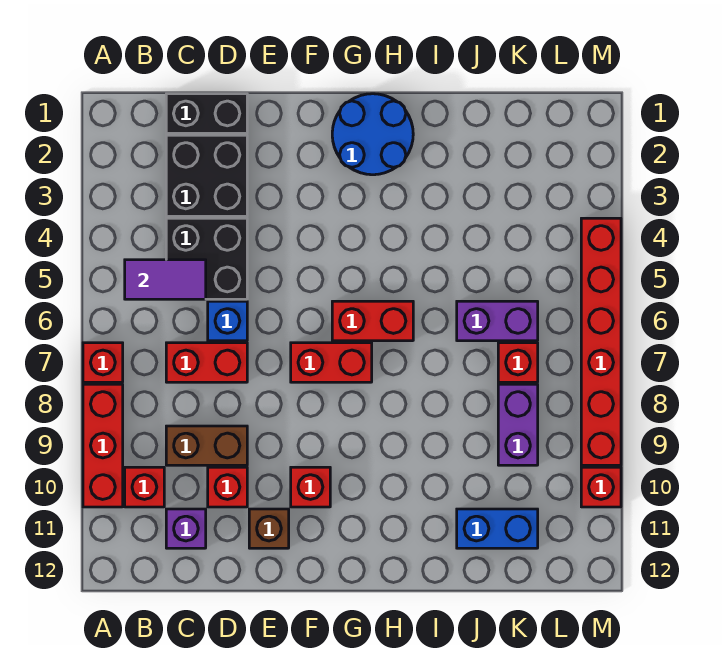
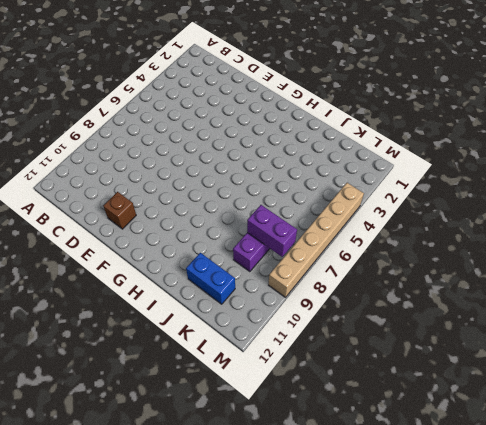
purple brick K8:L8 level 2 -> purple brick J6:K6 level 1
tan brick M4:M9 level 1 -> red brick M4:M9 level 1
none -> red brick A7 level 1
none -> red brick A8:A10 level 1
none -> red brick B10 level 1

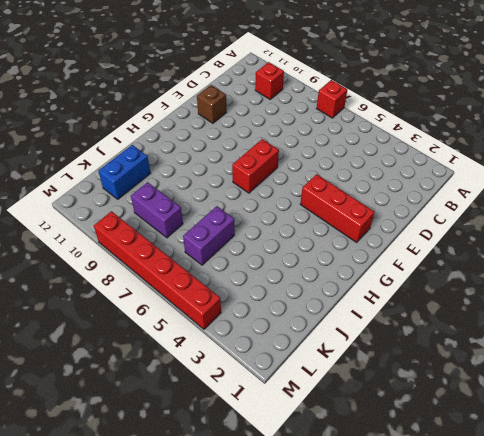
red brick F2:F4 level 1 -> red brick A8:A10 level 1
none -> black brick C1:D1 level 1
none -> black brick C2:D3 level 1
none -> black brick C4:D5 level 1

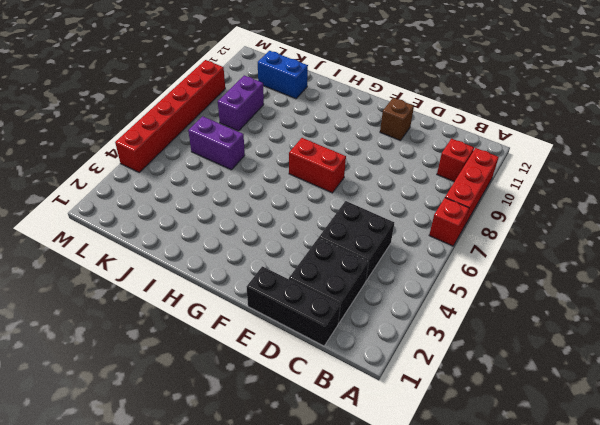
black brick C1:E1 level 1 -> black brick C1:D1 level 1
none -> red brick C7:D7 level 1
none -> brown brick C9:D9 level 1
none -> purple brick C11 level 1

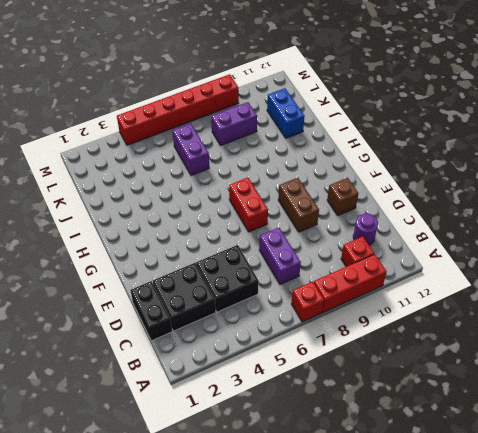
purple brick C7:D7 level 1 -> red brick C7:D7 level 1
purple round brick C11 level 1 -> purple brick C11 level 1
brown brick E9:F9 level 1 -> brown brick C9:D9 level 1
none -> blue brick D6 level 1
none -> red brick D10 level 1
none -> red brick F10 level 1

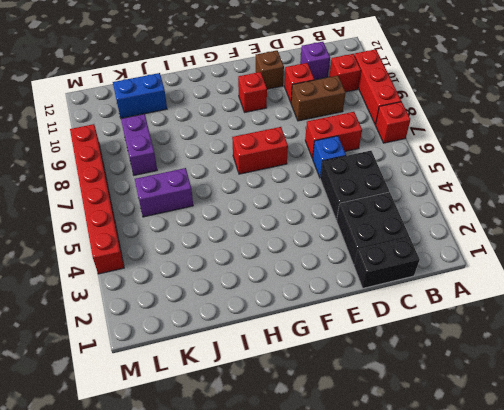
none -> blue round brick G1:H2 level 1
none -> red brick G6:H6 level 1
none -> red brick K7 level 1

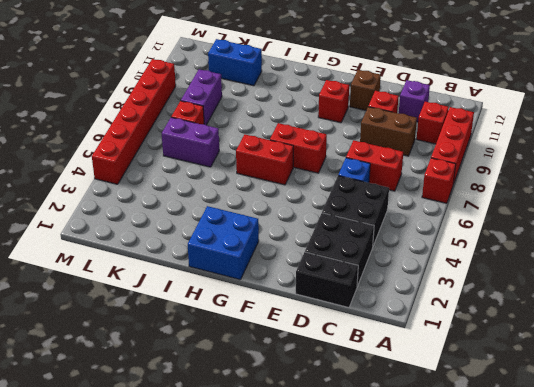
blue brick G1:H2 level 1 -> blue round brick G1:H2 level 1
none -> red brick M10 level 1
none -> purple tile B5:C5 level 2

